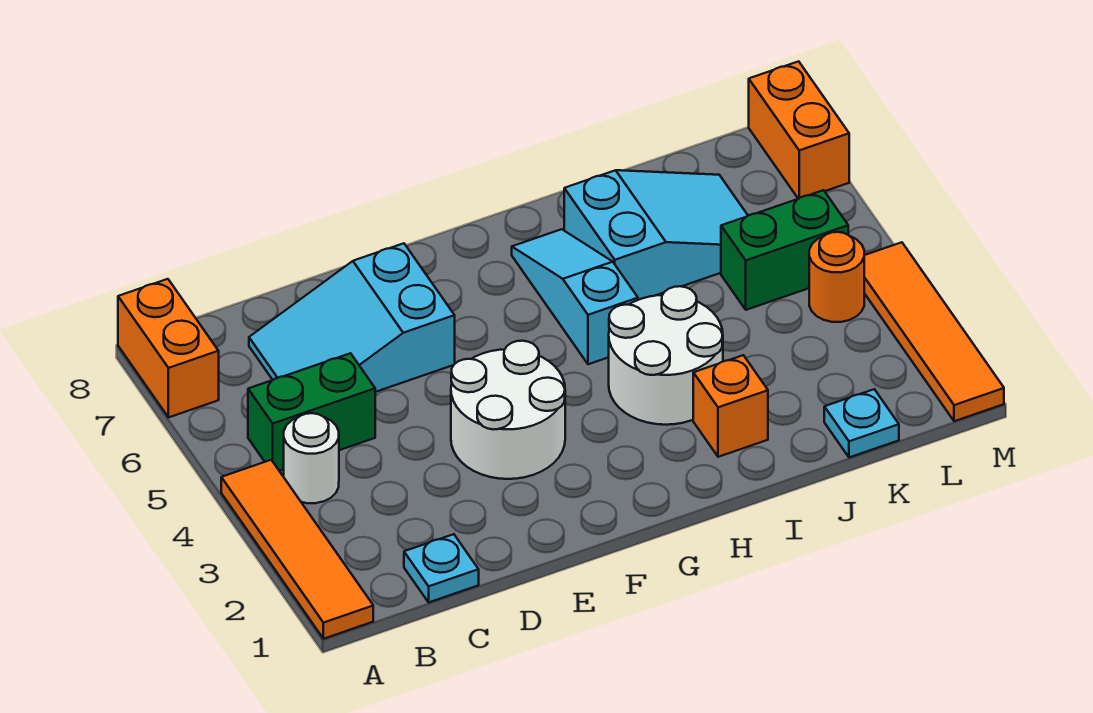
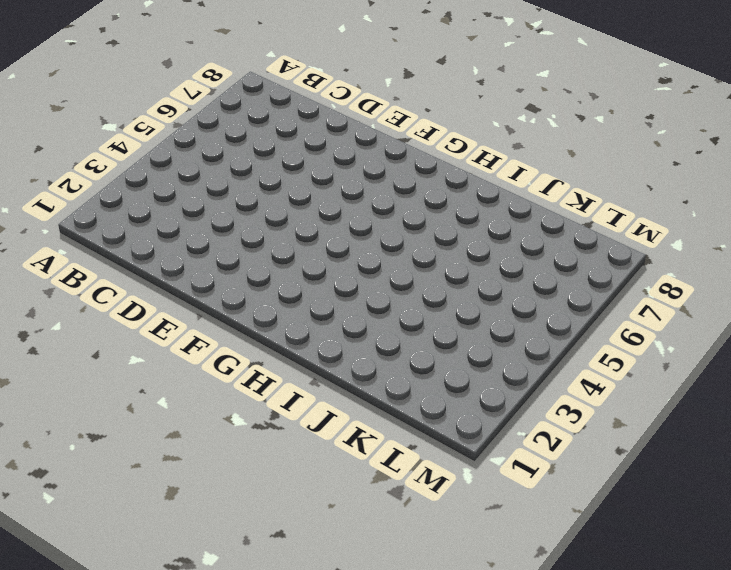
none -> orange tile A1:A4 level 1
none -> orange brick A7:A8 level 1
none -> white round brick B4 level 1

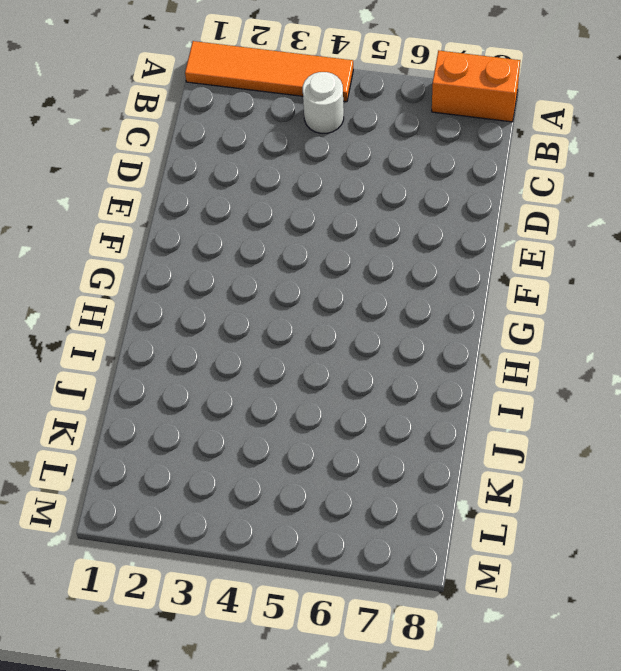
none -> green brick B5:C5 level 1
none -> cyan plate C1 level 1
none -> cyan slope C6:E7 level 1 top E

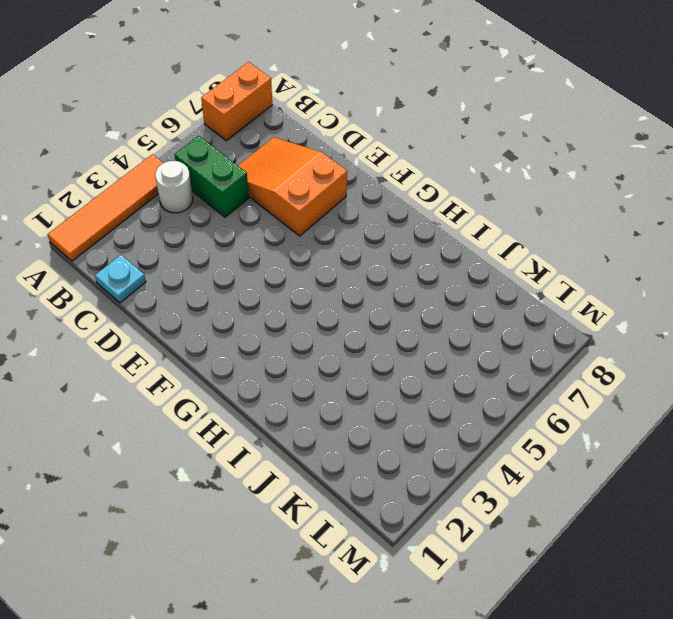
orange slope C6:E7 level 1 top E -> cyan slope C6:E7 level 1 top E
none -> white round brick E3:F4 level 1
none -> white round brick H3:I4 level 1
none -> cyan slope H5:H7 level 1 top 5

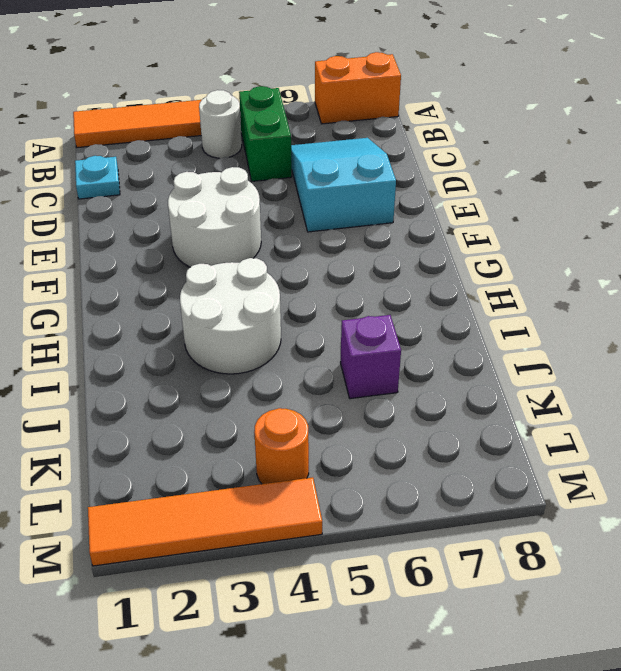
purple brick J6 level 1 -> cyan slope I6:K7 level 1 top I
none -> cyan slope H5:H7 level 1 top 5
none -> orange brick I2 level 1
none -> cyan plate K1 level 1

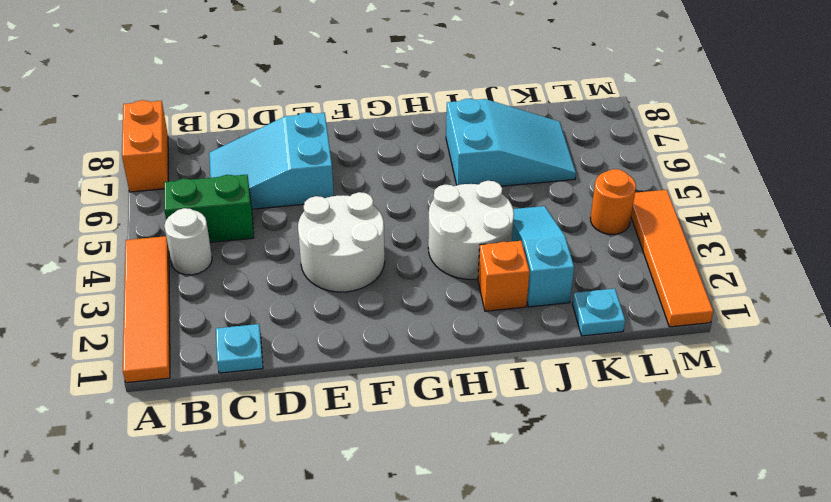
cyan slope J2:J4 level 1 top 2 -> cyan slope H5:H7 level 1 top 5
none -> green brick K5:L5 level 1
none -> orange brick M7:M8 level 1

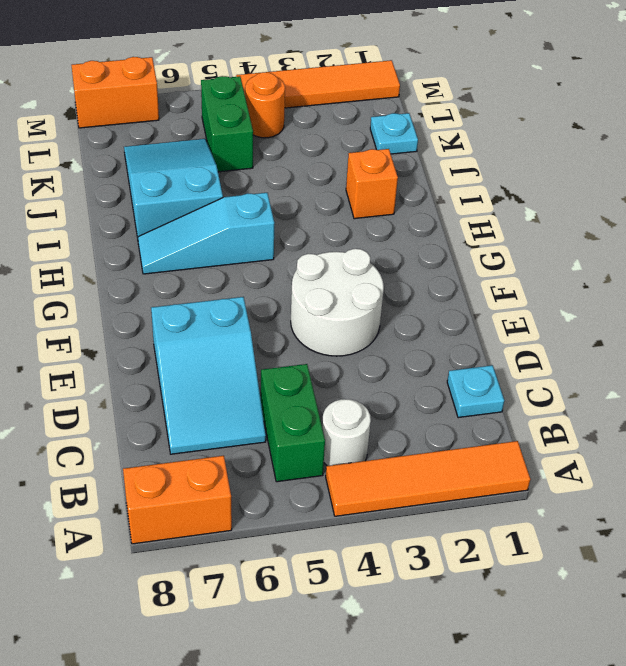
none -> white round brick H3:I4 level 1

